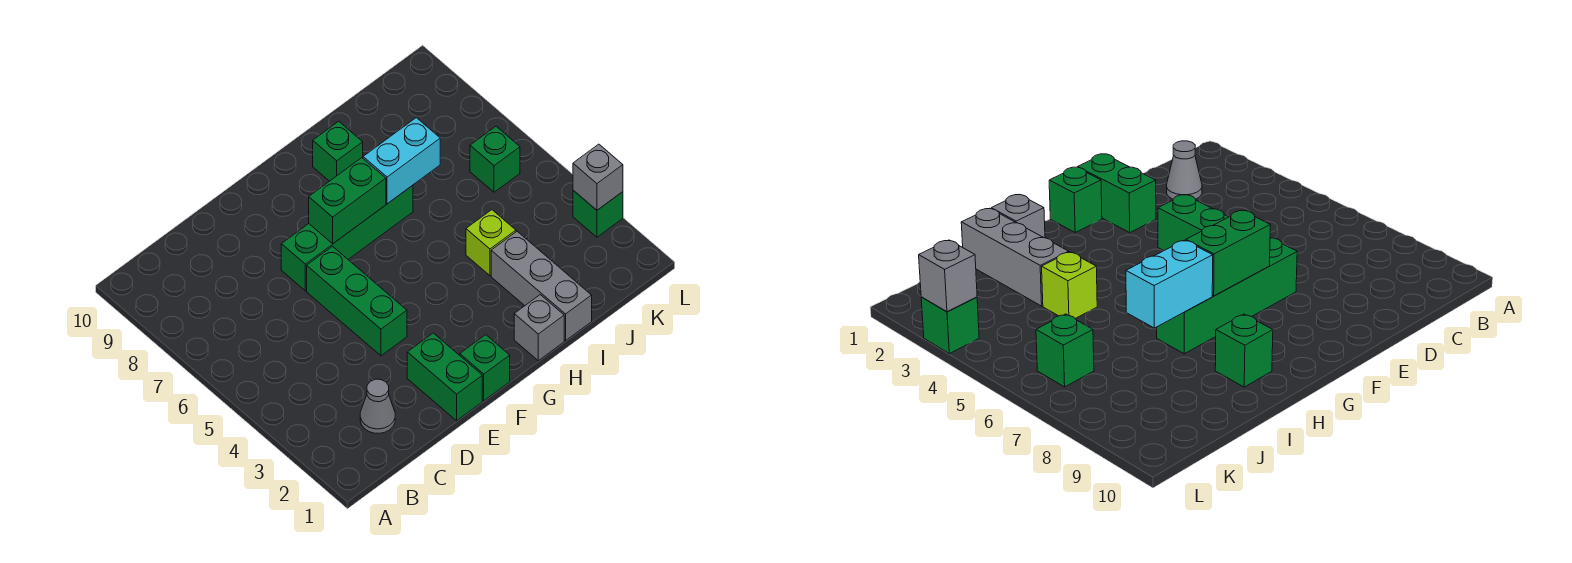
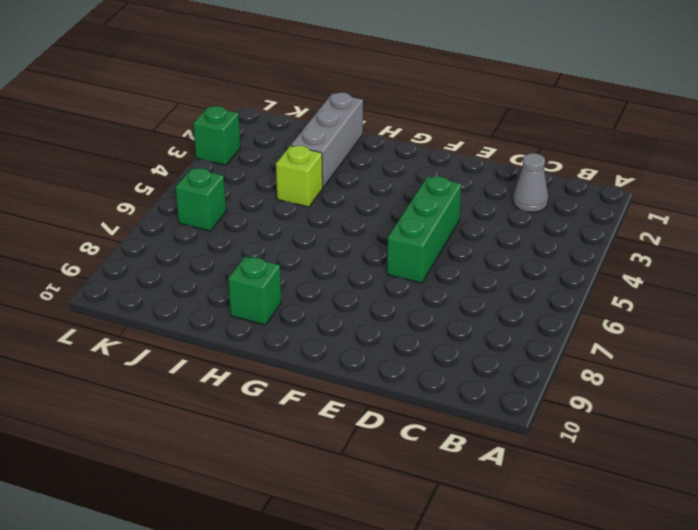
none -> green brick E1:E2 level 1
none -> green brick E7:H7 level 1
none -> green brick F1 level 1

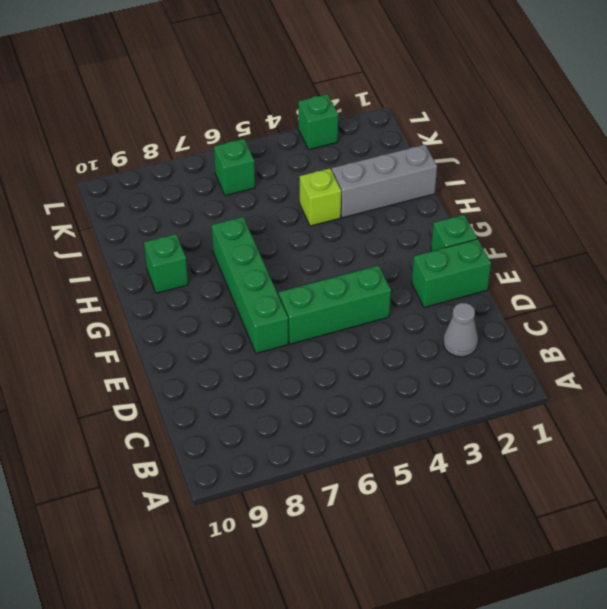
none -> grey brick H1 level 1
none -> green brick F7:G7 level 2
none -> cyan brick H7:I7 level 2

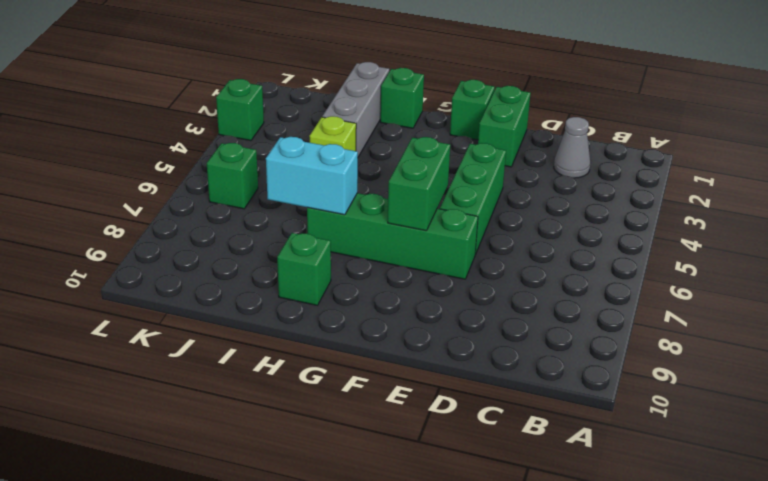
green brick F6:F7 level 2 -> green brick F7:G7 level 2
green brick H1 level 1 -> grey brick H1 level 1
none -> grey brick L3 level 2

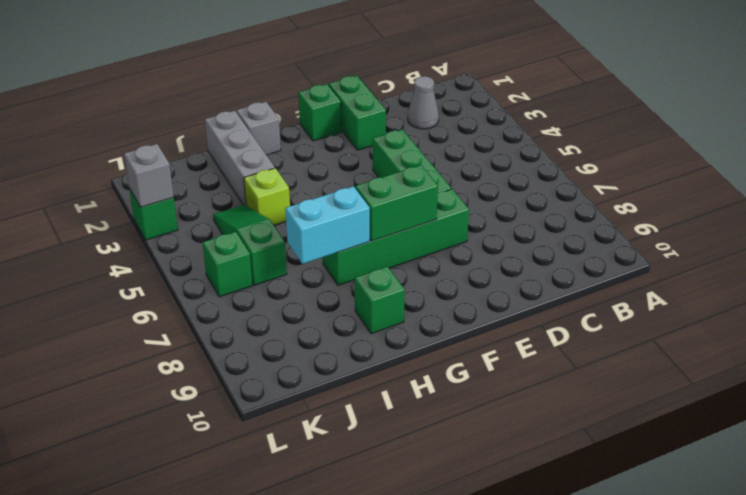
green slope J4:J6 level 1 top 6 -> none

